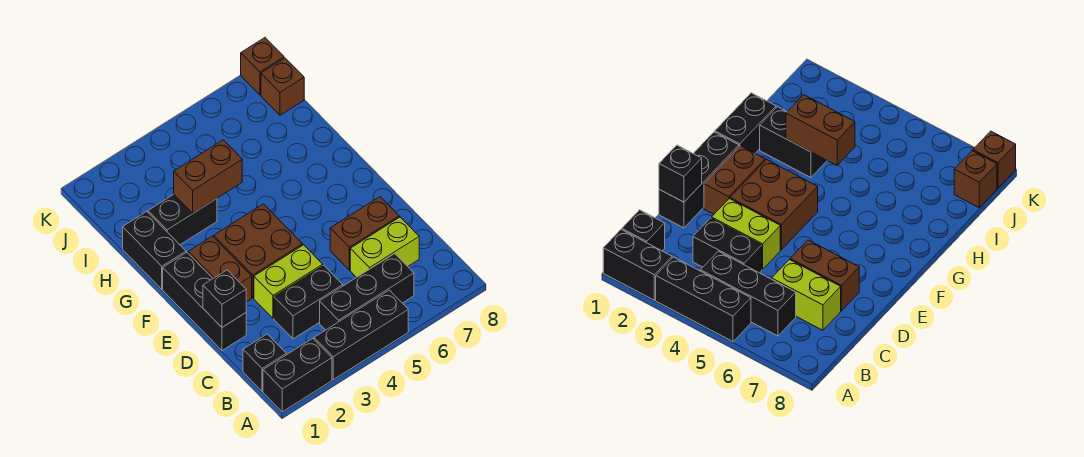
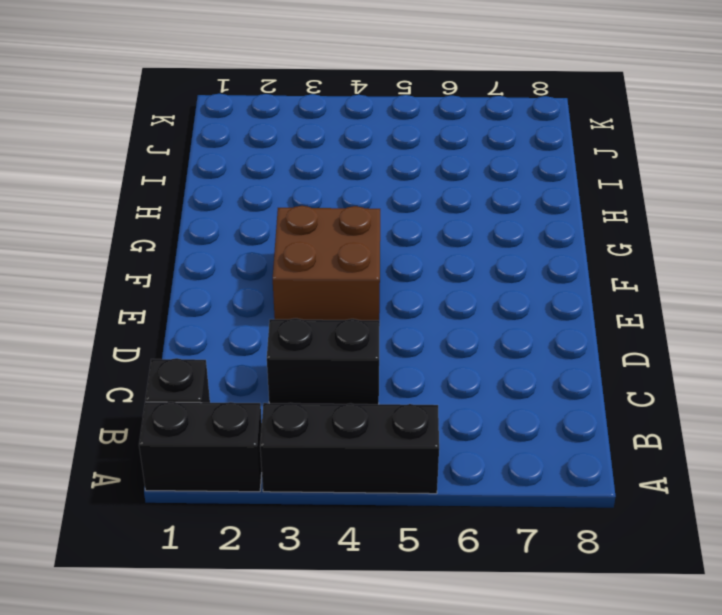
none -> black brick B4:B6 level 1
none -> lime brick C6:C7 level 1
none -> black brick D1:F1 level 1

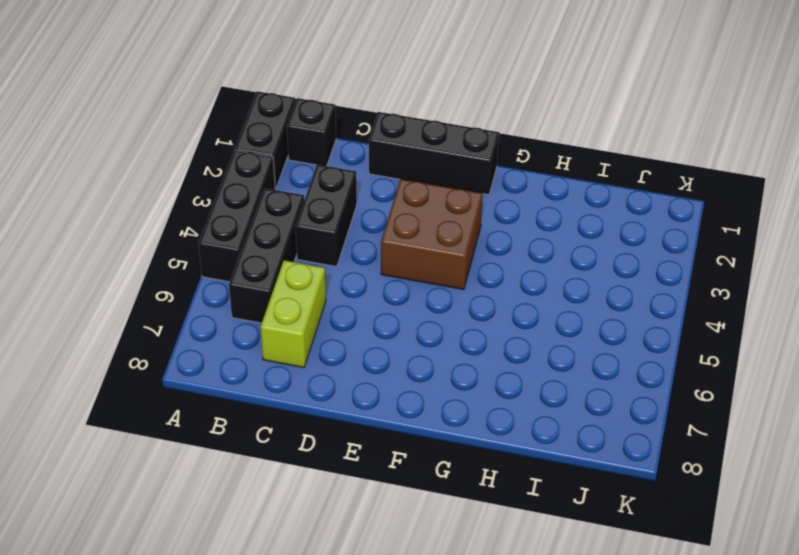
none -> lime brick D3:D4 level 1
none -> brown brick D6:D7 level 1
none -> brown brick E2:F2 level 1

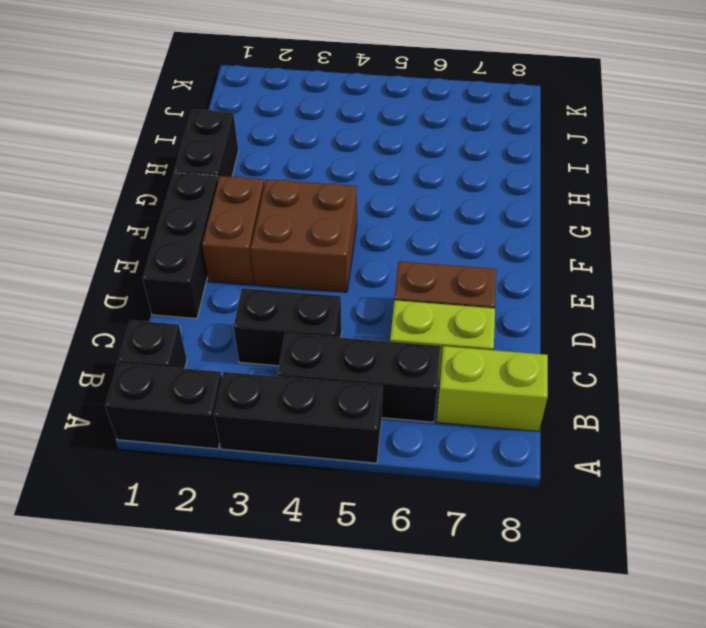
lime brick B7:B8 level 1 -> lime brick D3:D4 level 1
none -> black brick H2:H3 level 1
none -> brown brick J8 level 1
none -> brown brick K8 level 1

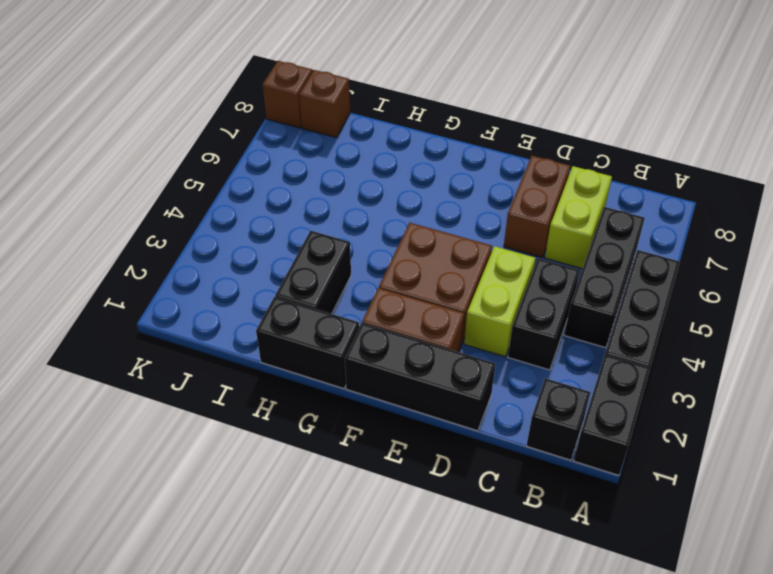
none -> black brick D1 level 2
none -> brown brick H3:H4 level 2

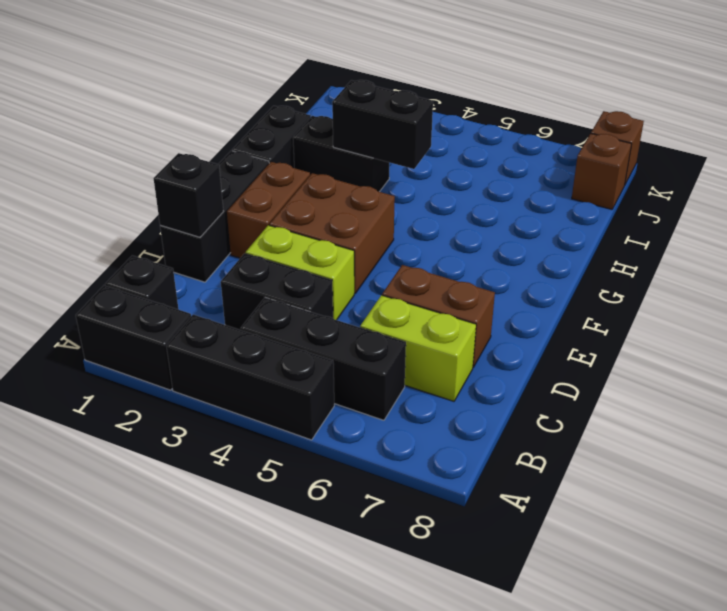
black brick H3:H4 level 2 -> brown brick H3:H4 level 2

